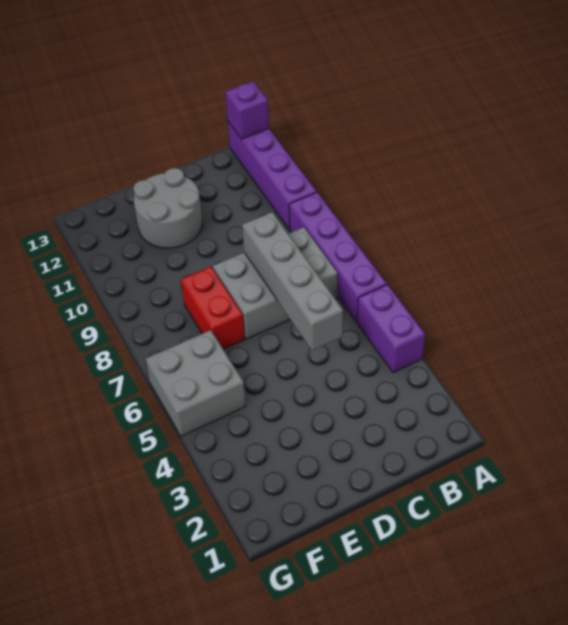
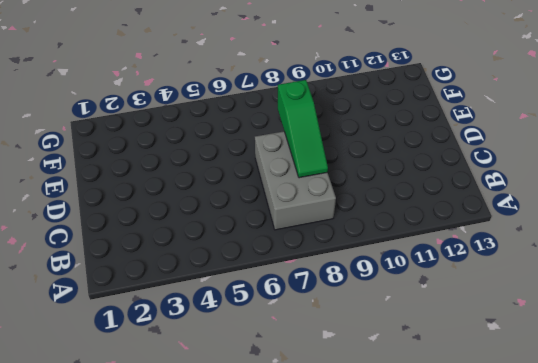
green slope C8:E8 level 2 top E -> grey brick C5:C8 level 2
none -> purple brick A4:A5 level 1
none -> purple brick A6:A9 level 1

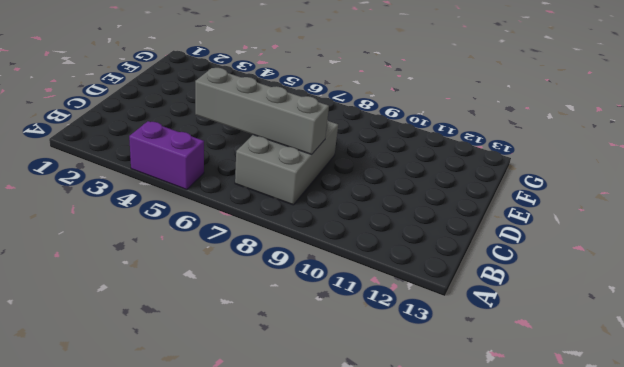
none -> purple brick A6:A9 level 1
none -> purple brick A10:A13 level 1

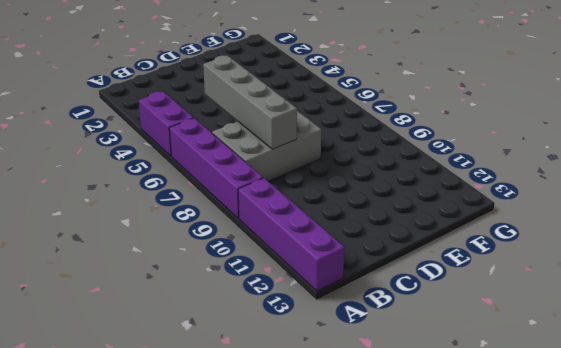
none -> grey round brick D11:E12 level 1
none -> red brick E7:E8 level 1

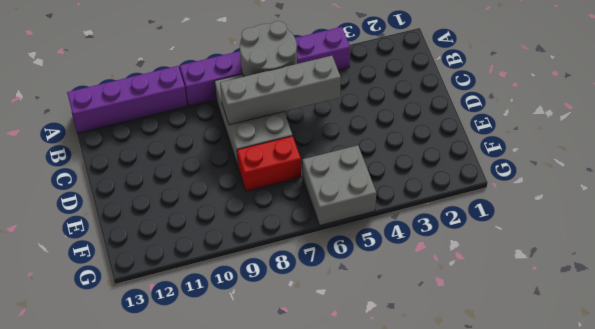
grey round brick A6:B7 level 2 -> grey round brick D11:E12 level 1
none -> purple brick A13 level 2

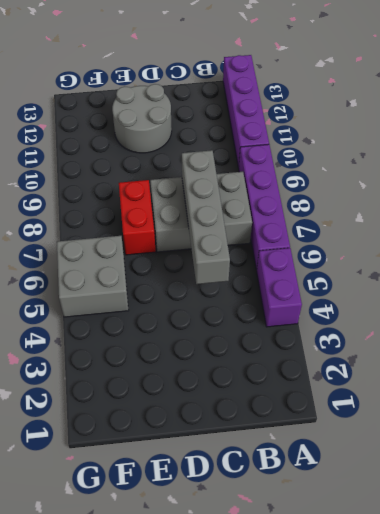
none -> purple brick A13 level 2

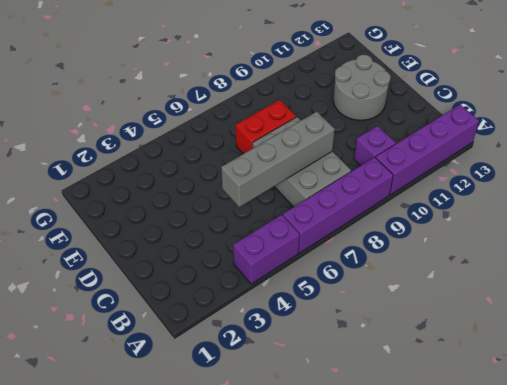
purple brick B10 level 1 -> purple brick A13 level 2
none -> grey brick F5:G6 level 1

